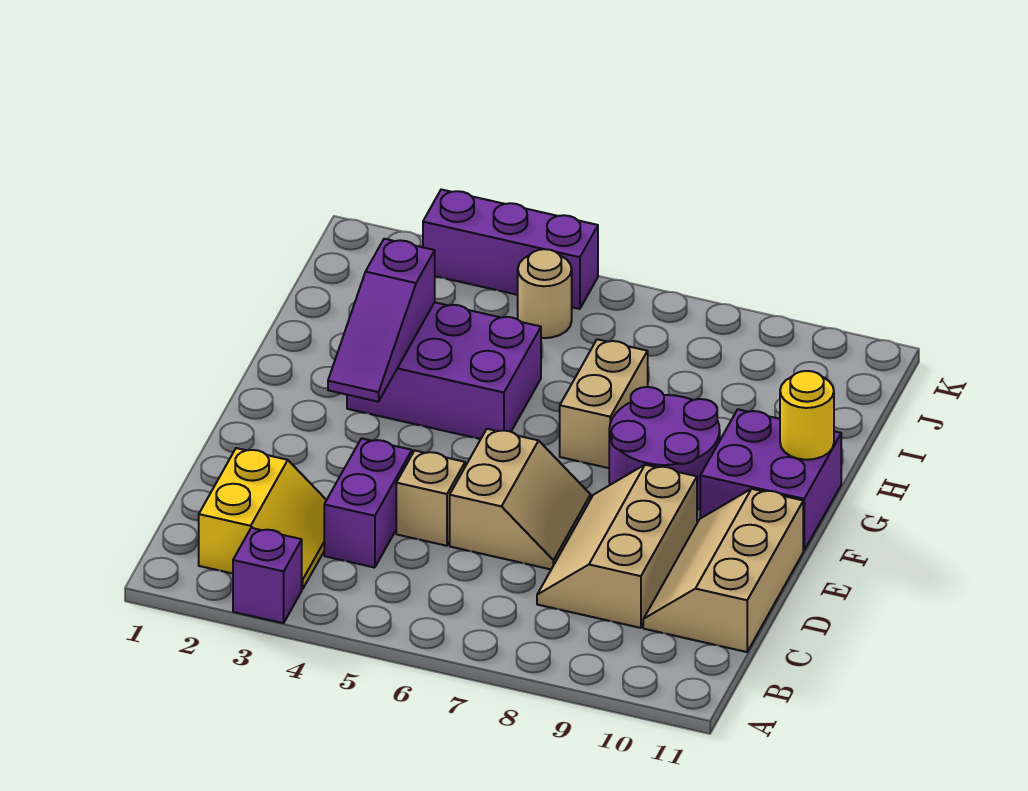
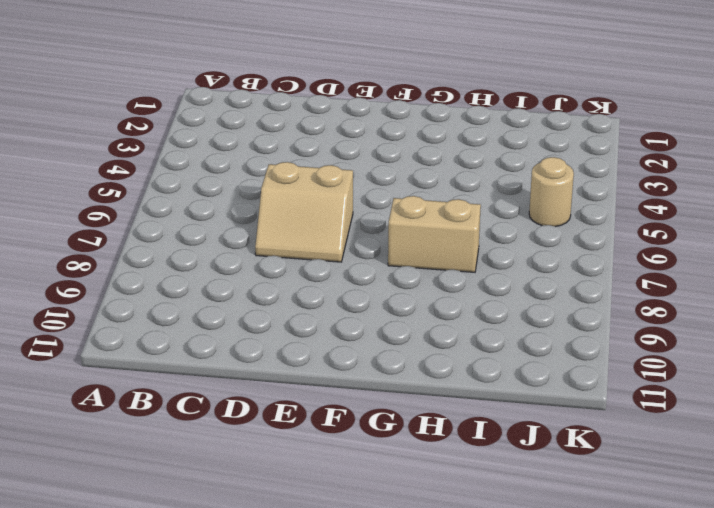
none -> purple brick A3 level 1
none -> yellow slope B2:C3 level 1 top 2
none -> purple brick C4:D4 level 1

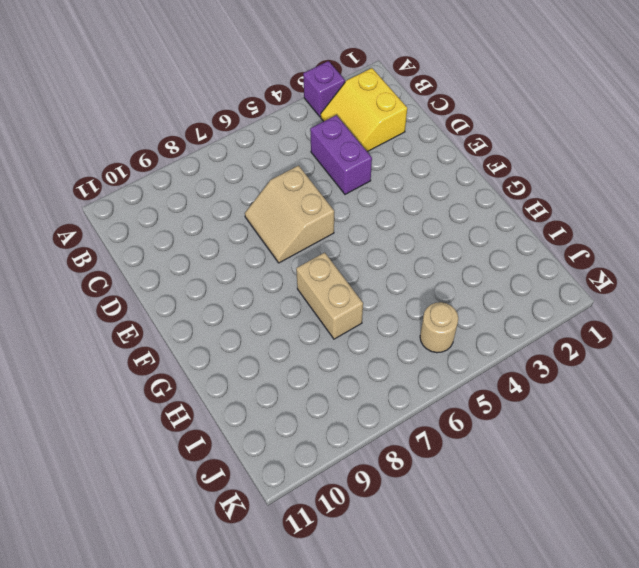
none -> tan slope C8:E9 level 1 top 9
none -> tan slope C10:E11 level 1 top 11
none -> tan brick D5 level 1

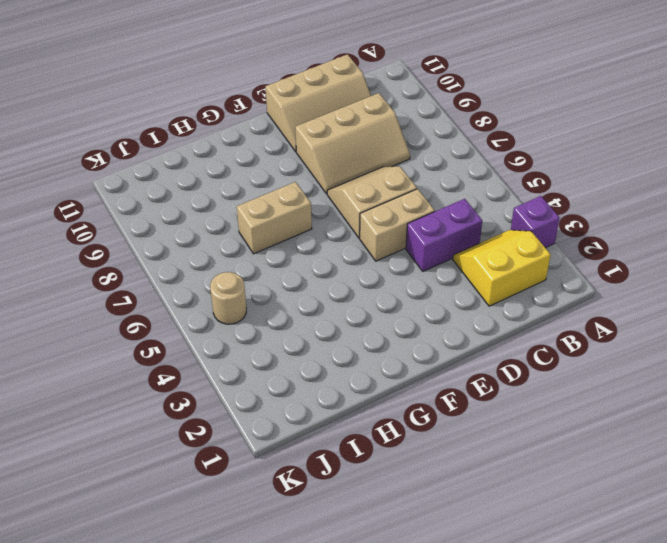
tan brick D5:E5 level 1 -> tan brick D5 level 1
none -> purple round brick F8:G9 level 1
none -> purple brick F10:G11 level 1
none -> purple brick G3:H5 level 1

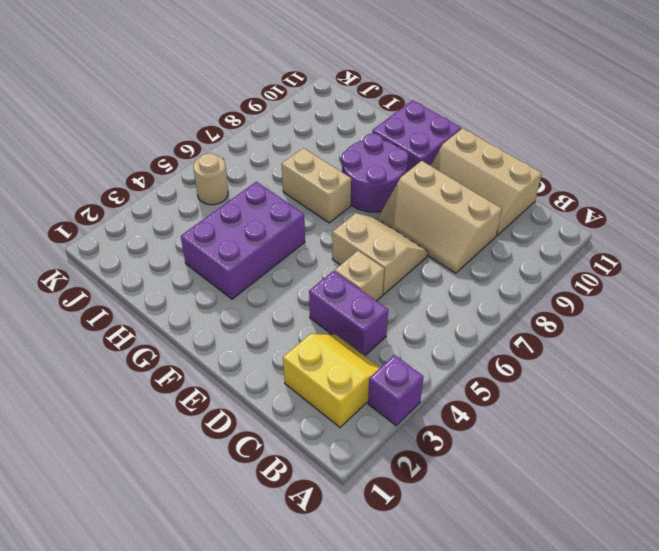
none -> purple brick K3:K5 level 1
none -> purple slope F3:H3 level 2 top H
none -> yellow round brick G11 level 2

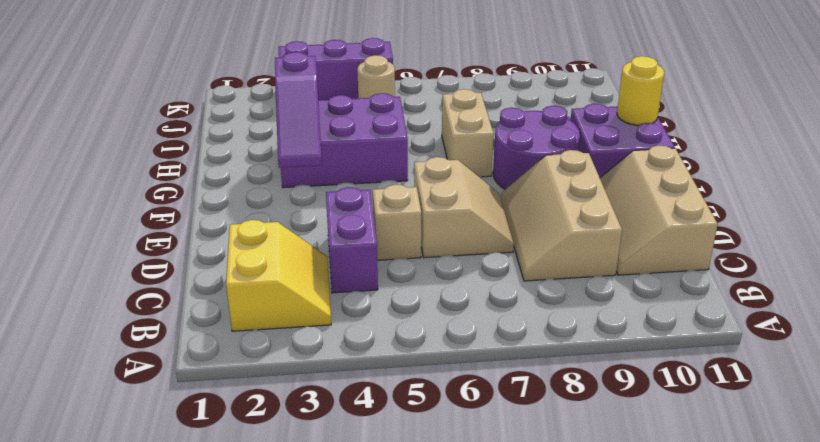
none -> purple brick A3 level 1

